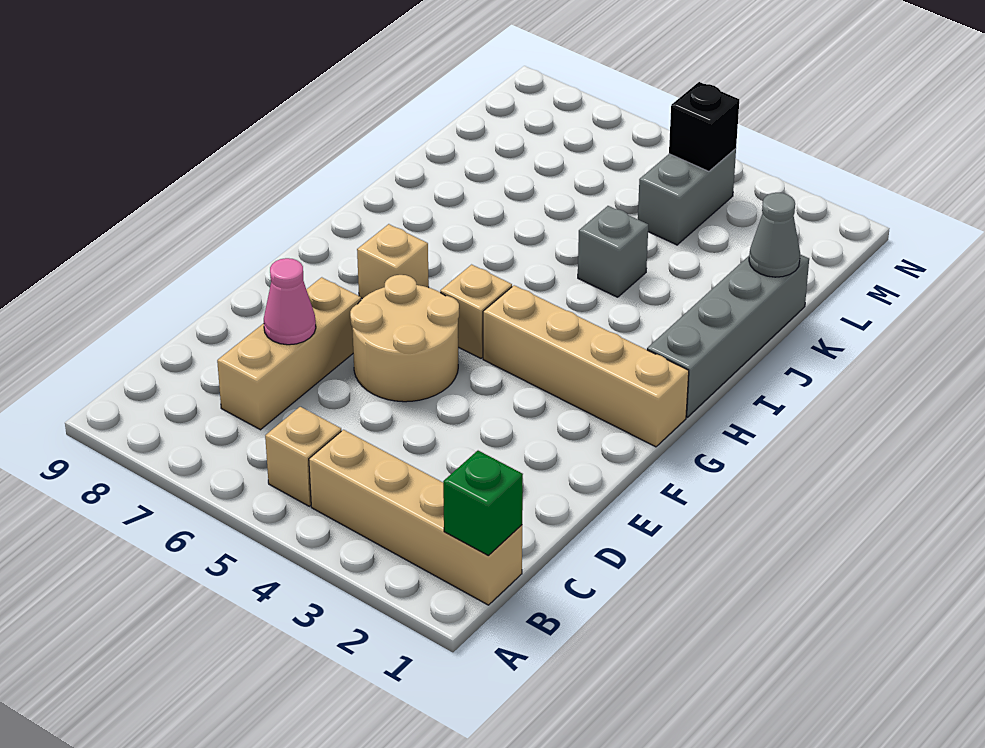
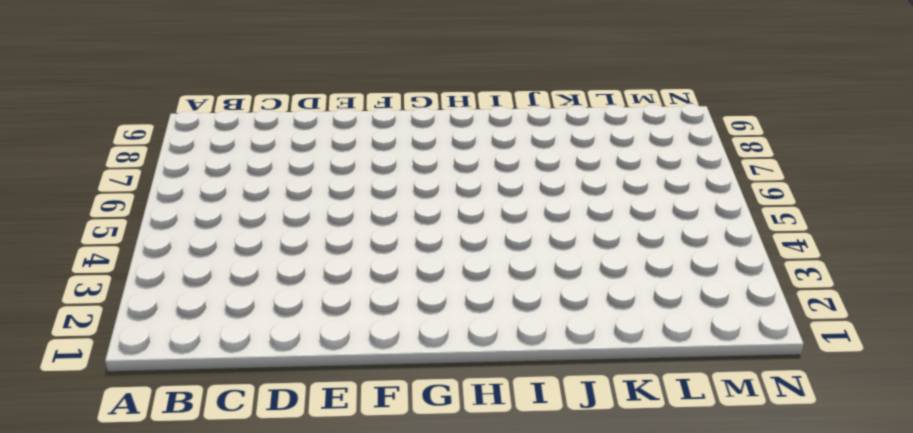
none -> tan brick B1:B4 level 1
none -> tan brick B5 level 1
none -> tan brick C7:E7 level 1

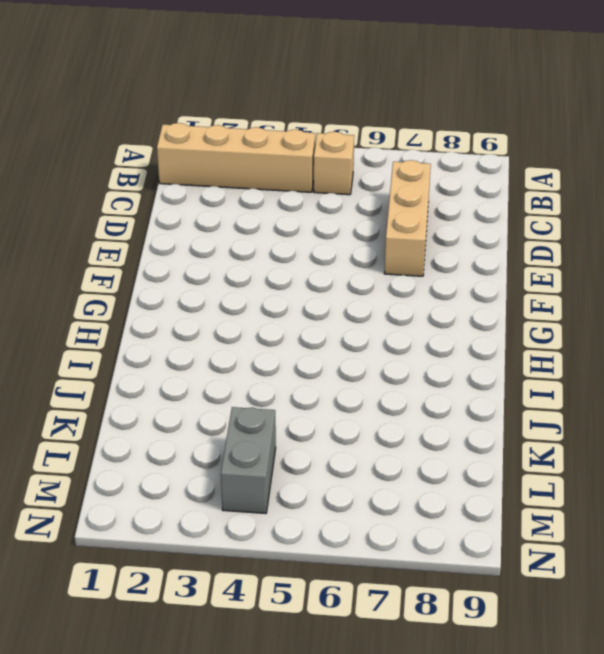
none -> tan round brick E5:F6 level 1
none -> tan brick G1:G4 level 1
none -> tan brick G5 level 1

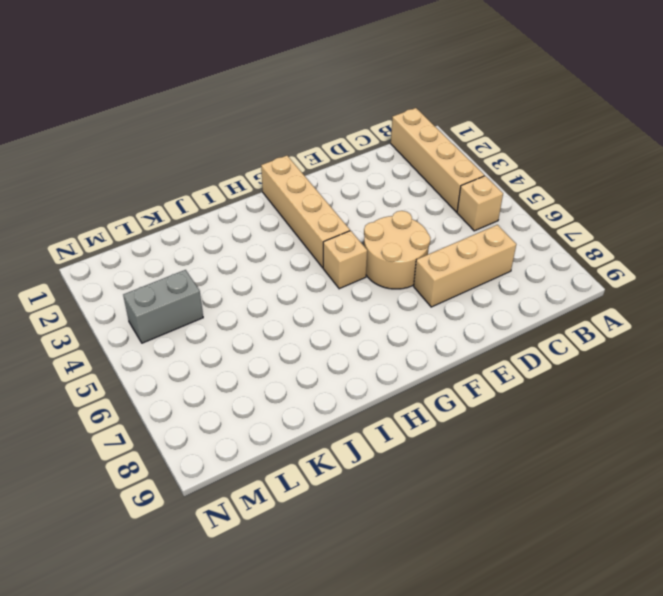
none -> tan brick G7 level 1
none -> grey brick H1:K1 level 1
none -> grey brick J4 level 1

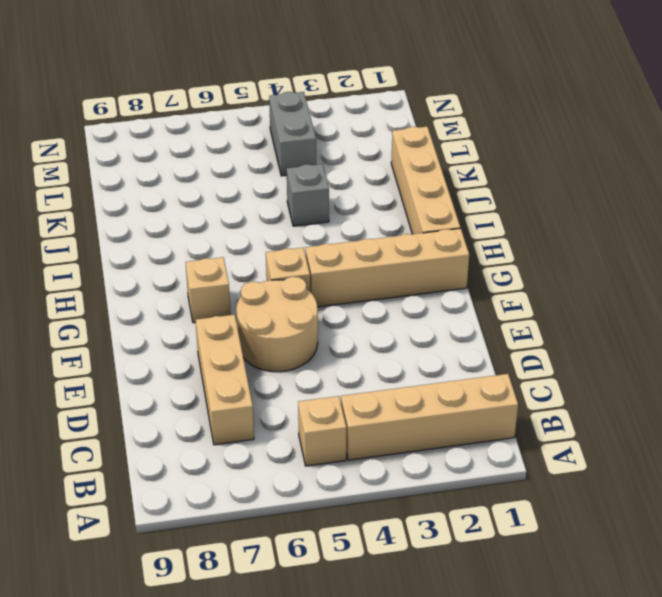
tan brick H1:K1 level 1 -> grey brick H1:K1 level 1
none -> green brick B1 level 2
none -> pink cone D7 level 2
none -> grey cone K1 level 2

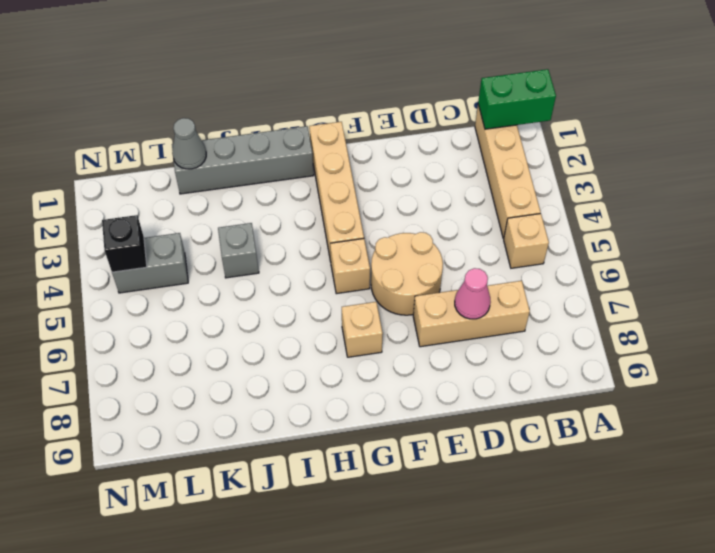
green brick A1:B1 level 2 -> green brick B1 level 2

